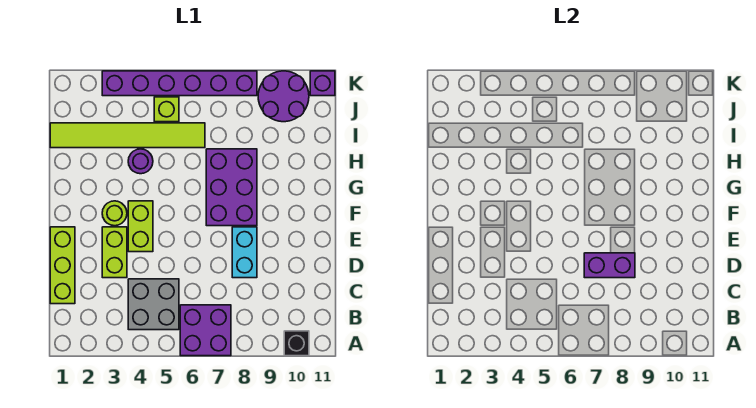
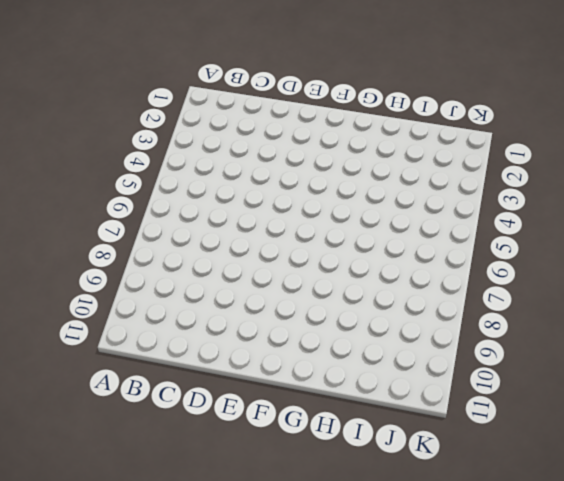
none -> purple brick A6:B7 level 1
none -> black brick A10 level 1
none -> grey brick B4:C5 level 1

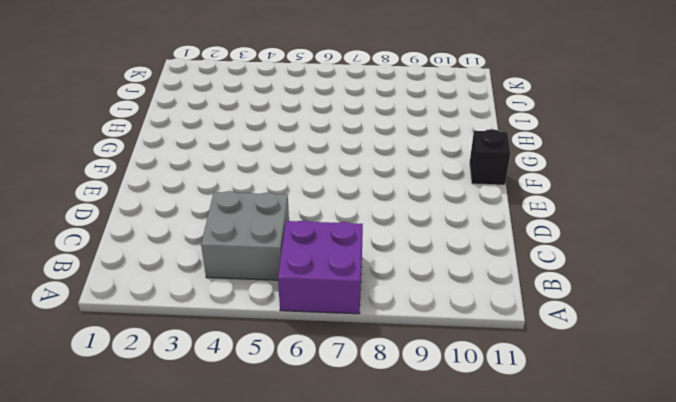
black brick F11 level 1 -> black brick A10 level 1
none -> lime brick C1:E1 level 1
none -> lime brick D3:E3 level 1
none -> cyan brick D8:E8 level 1

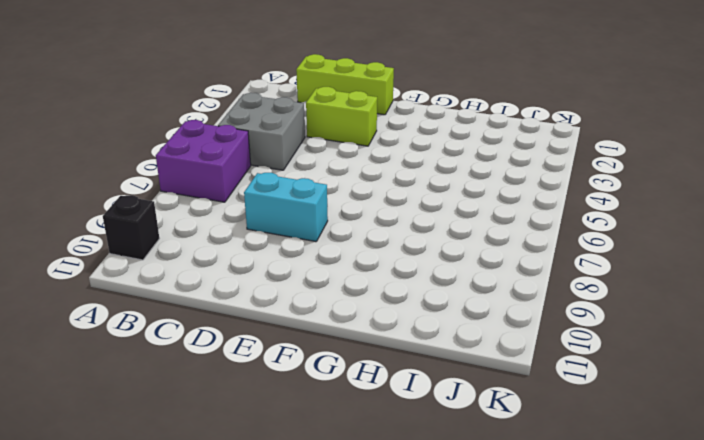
none -> lime brick E4:F4 level 1
none -> lime round brick F3 level 1
none -> purple brick F7:H8 level 1

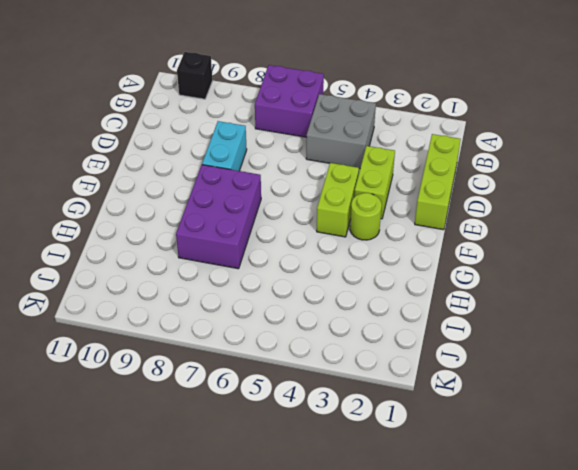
none -> purple round brick H4 level 1
none -> lime tile I1:I6 level 1
none -> lime brick J5 level 1

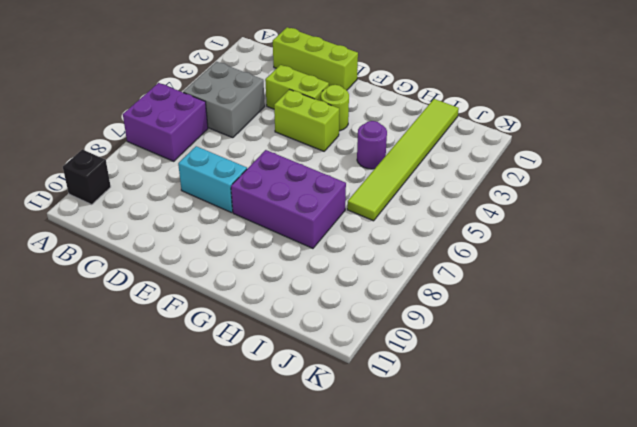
none -> lime brick J5 level 1
none -> purple round brick J9:K10 level 1
none -> purple brick K3:K8 level 1

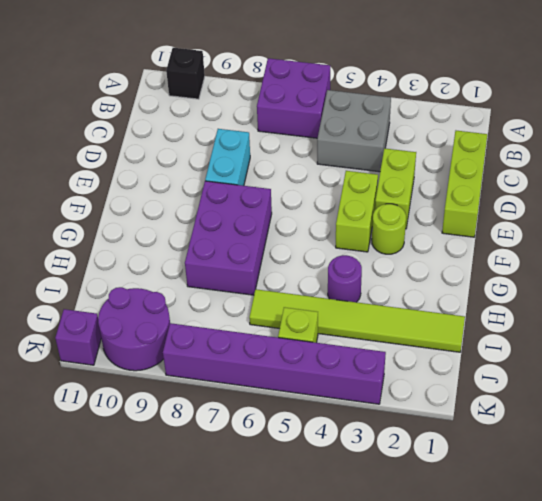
none -> purple brick D7:D8 level 2

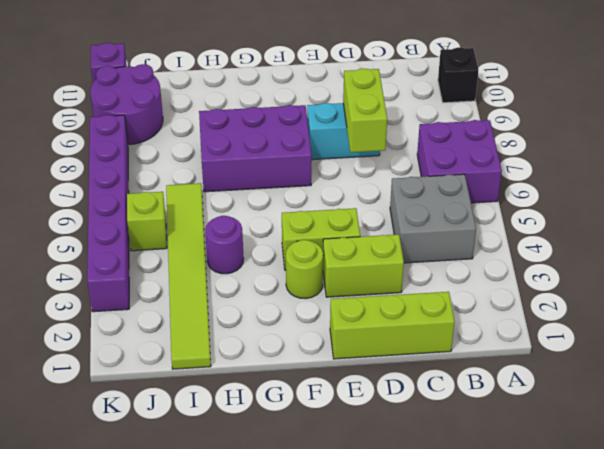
lime brick D7:D8 level 2 -> purple brick D7:D8 level 2

